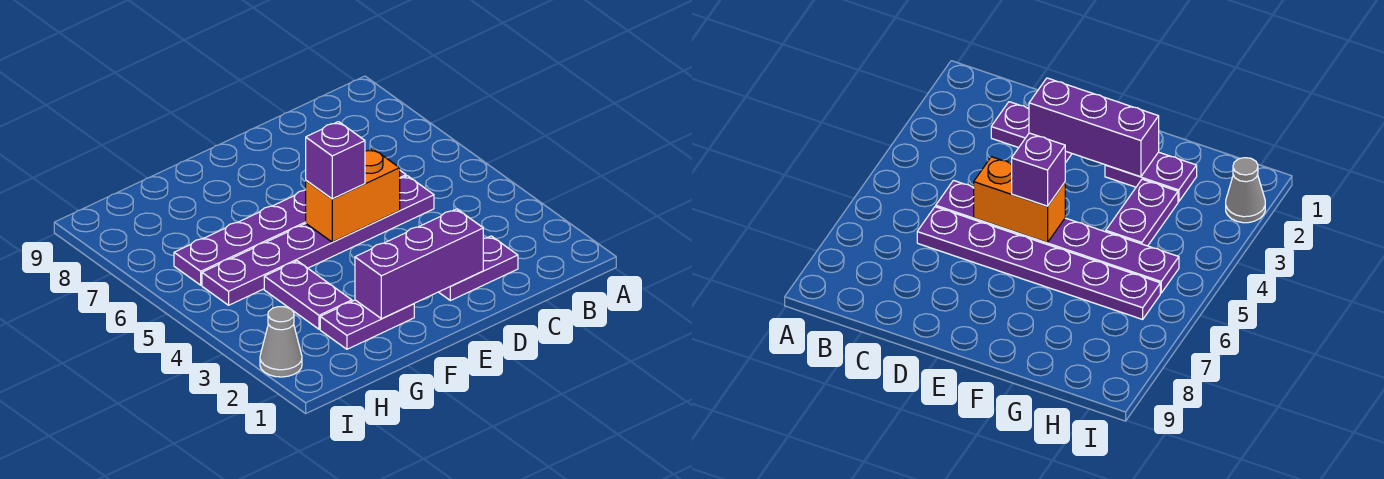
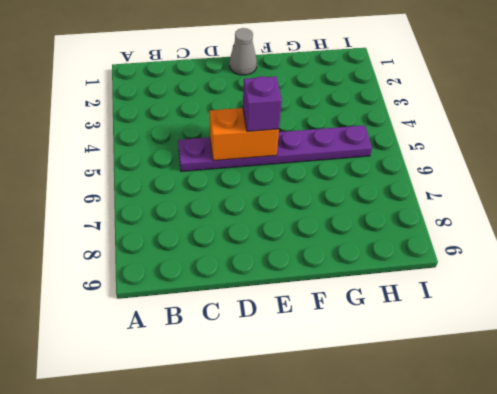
grey cone E1 level 1 -> grey cone I2 level 1
none -> purple plate C2:D2 level 1
none -> purple plate C6:H6 level 1

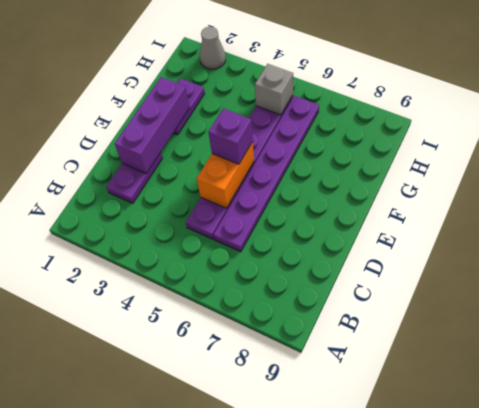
grey brick H5 level 2 -> none
none -> purple plate G3:G4 level 1

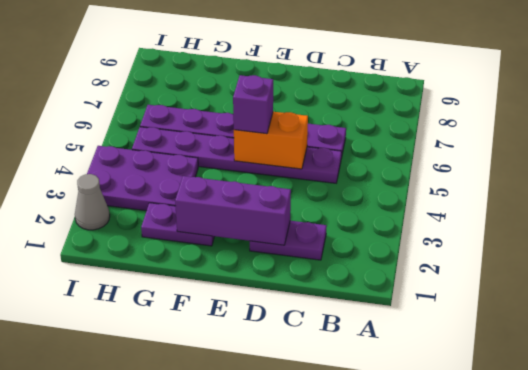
purple plate G3:I4 level 1 -> purple plate G3:G4 level 1

